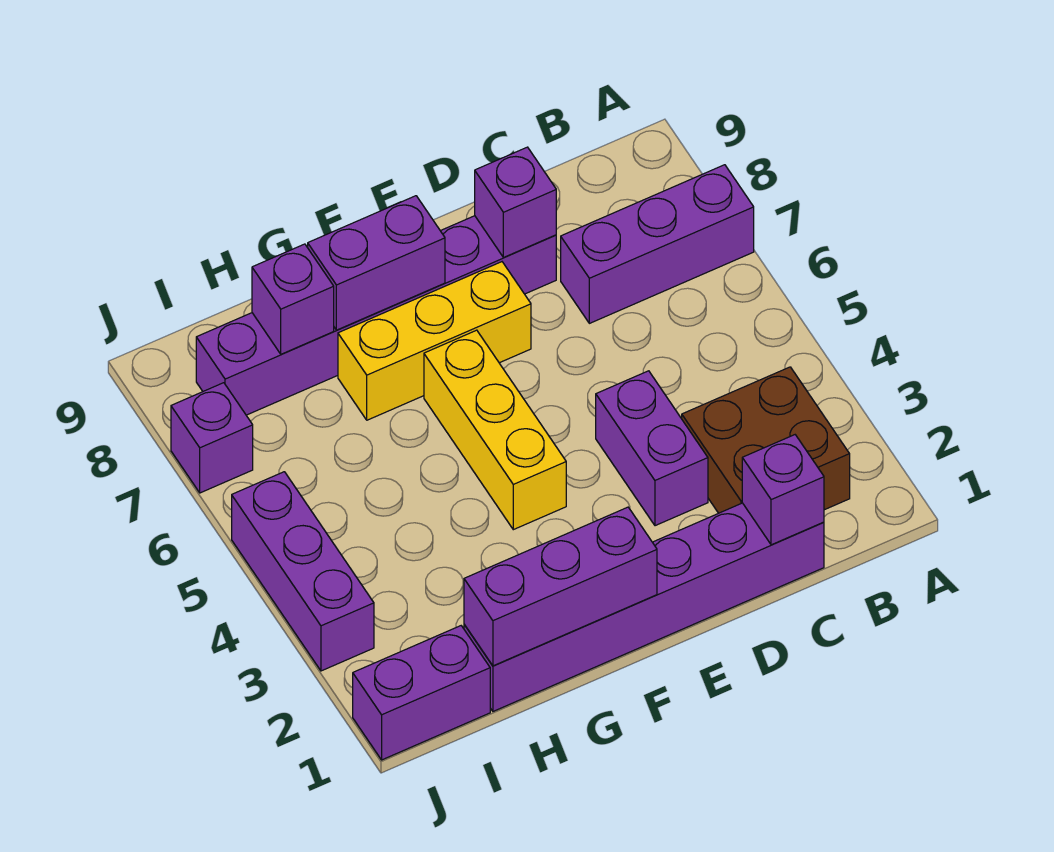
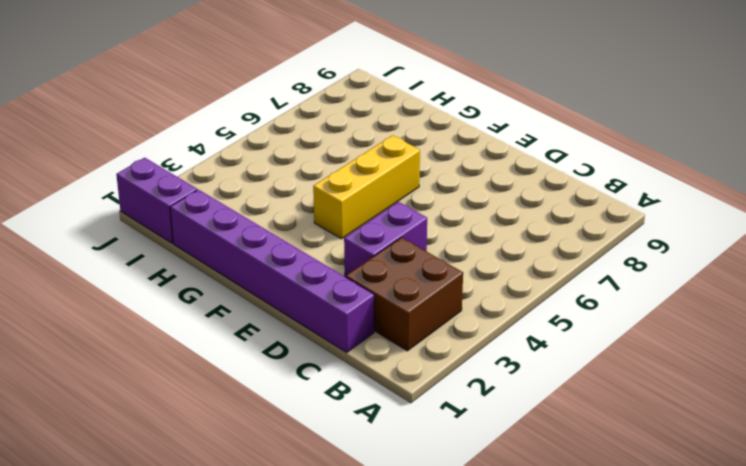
none -> purple brick A7:C7 level 1
none -> purple brick D8:I8 level 1
none -> yellow brick E7:G7 level 1

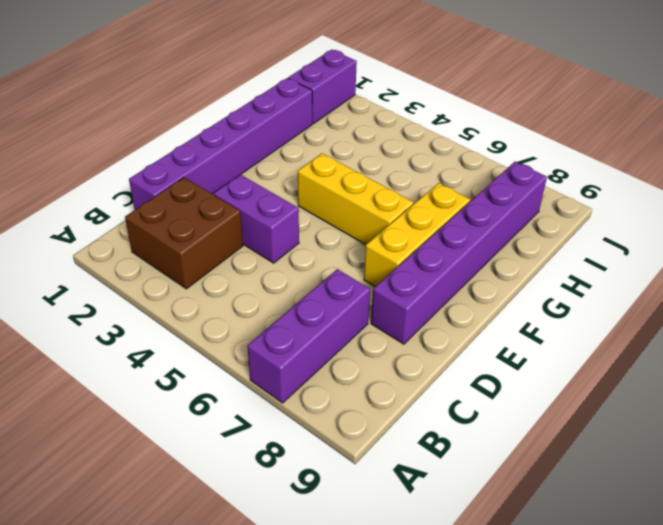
none -> purple brick J3:J5 level 1
none -> purple brick J7 level 1
none -> purple brick C1 level 2

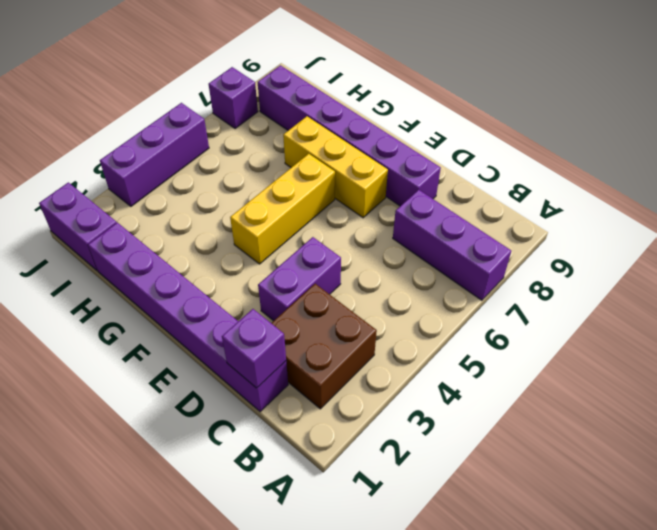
none -> purple brick D8 level 2
none -> purple brick F1:H1 level 2
none -> purple brick F8:G8 level 2

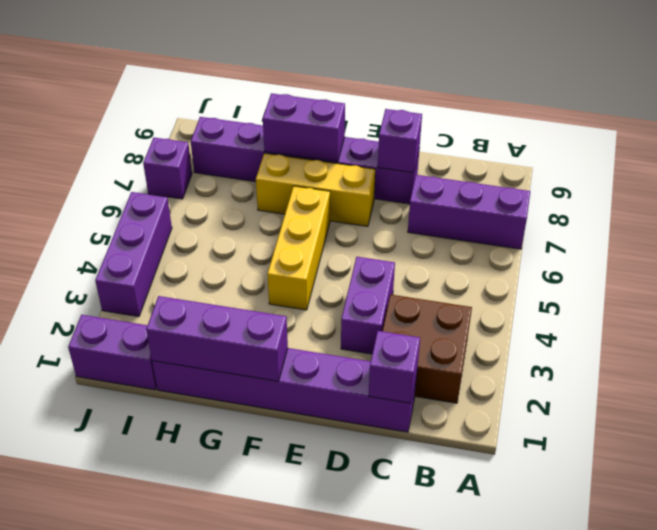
none -> purple brick H8 level 2

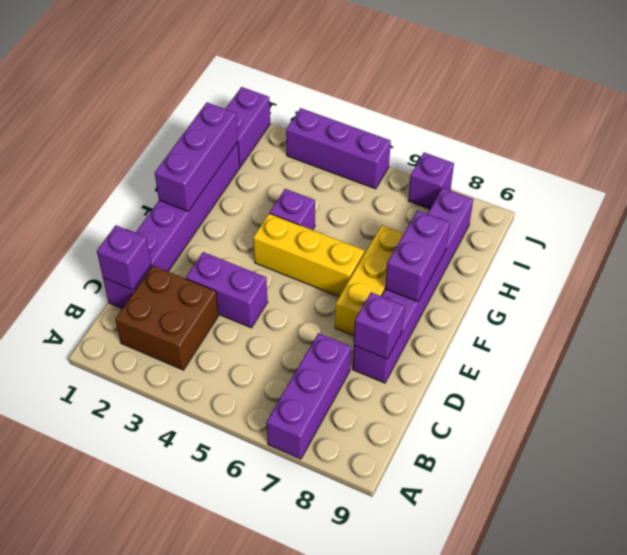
purple brick G4 level 1 -> purple brick H8 level 2

